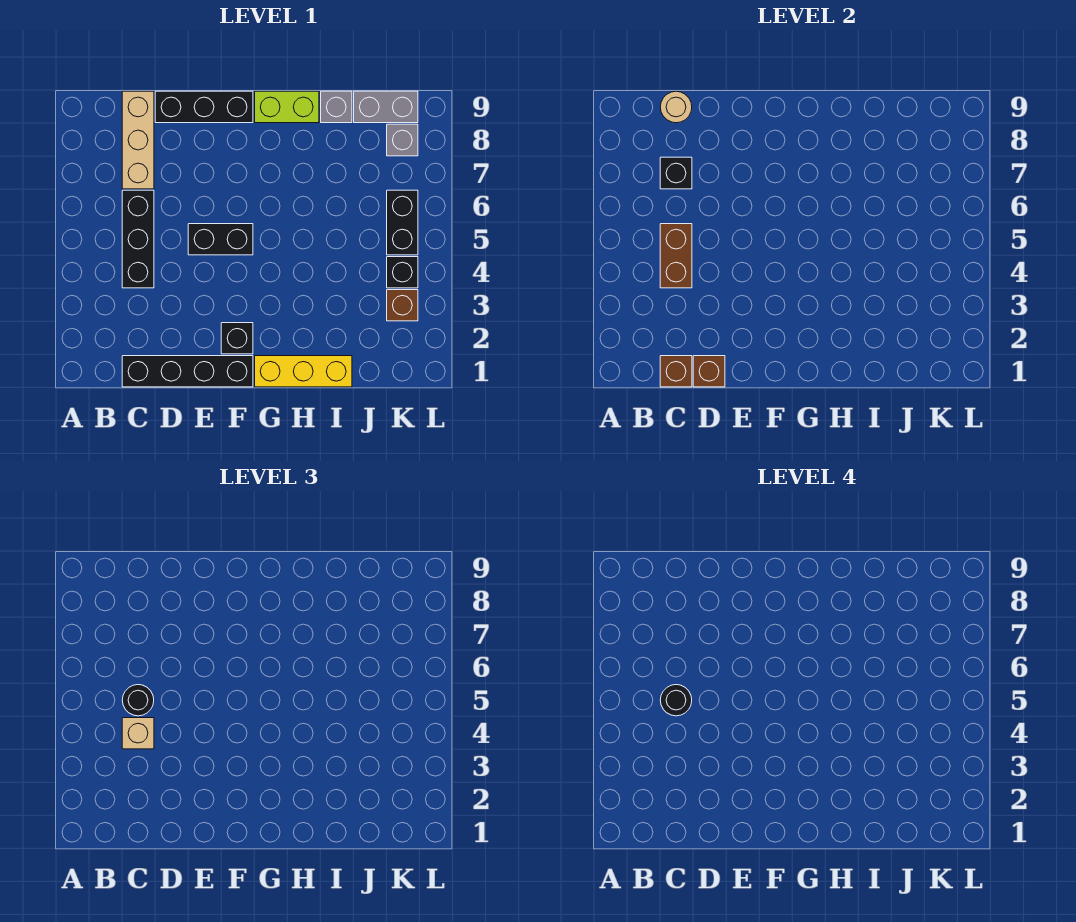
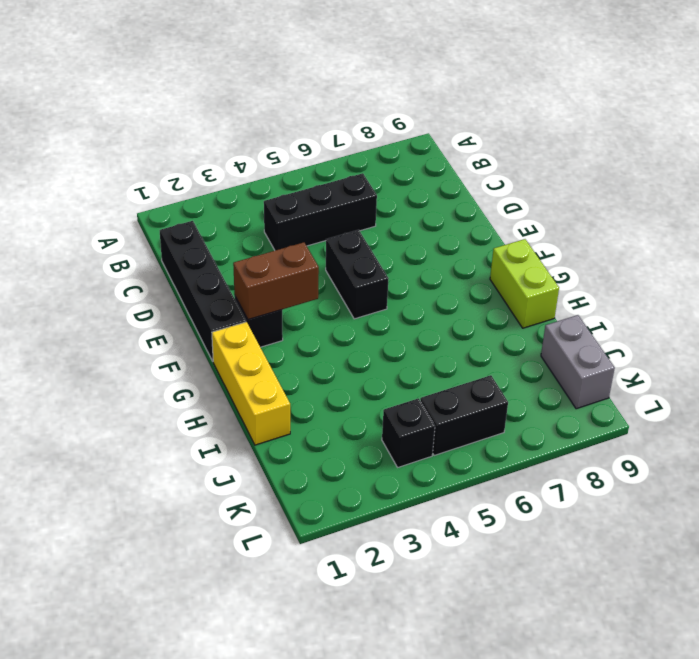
brown brick F2:F3 level 2 -> brown brick C4:C5 level 2
none -> tan brick C7:C9 level 1
none -> black brick D9:F9 level 1
none -> grey brick I9 level 1

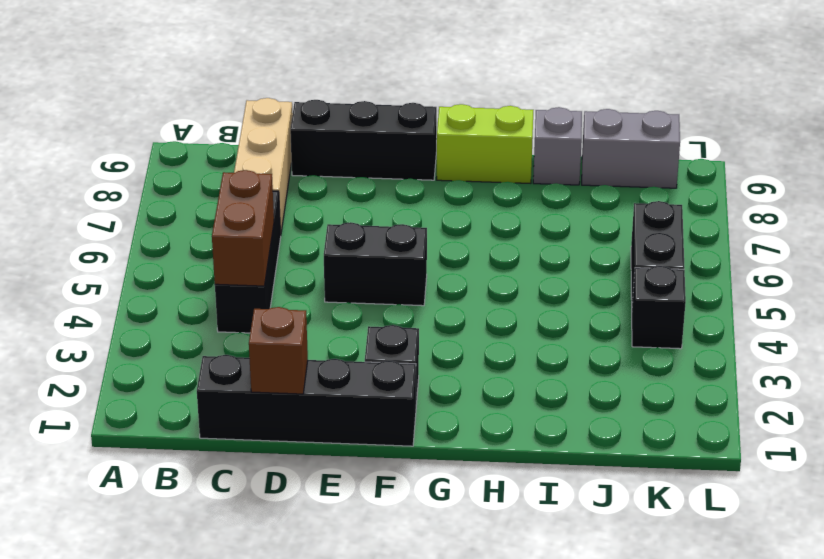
none -> yellow brick G1:I1 level 1
none -> brown brick K3 level 1
none -> grey brick K8 level 1

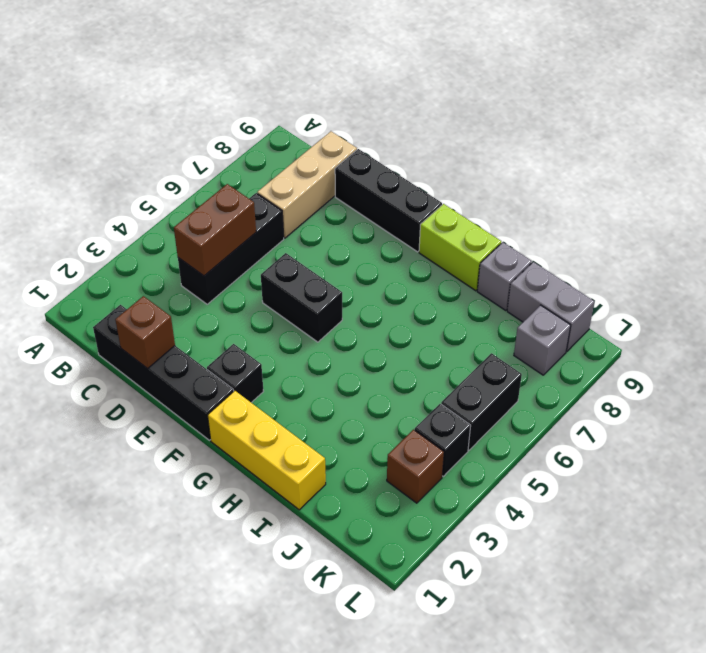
none -> brown brick C1 level 2
none -> black brick C7 level 2
none -> tan round brick C9 level 2

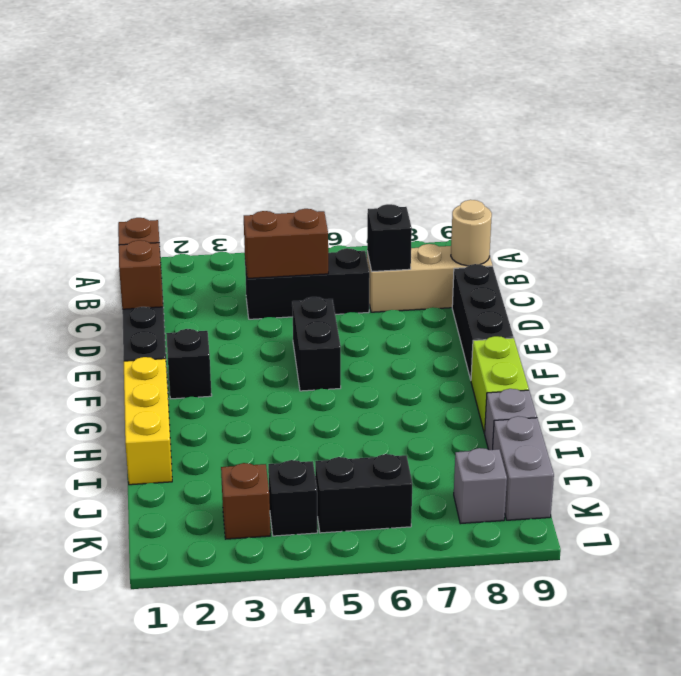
none -> tan brick C4 level 3
none -> black round brick C5 level 3
none -> black round brick C5 level 4

